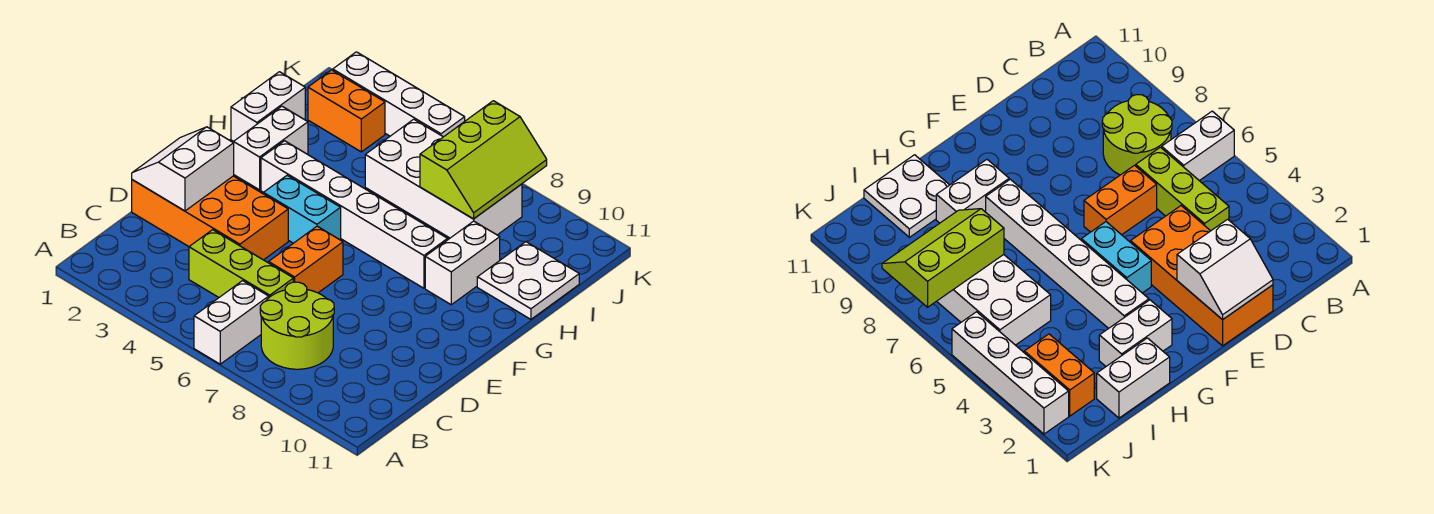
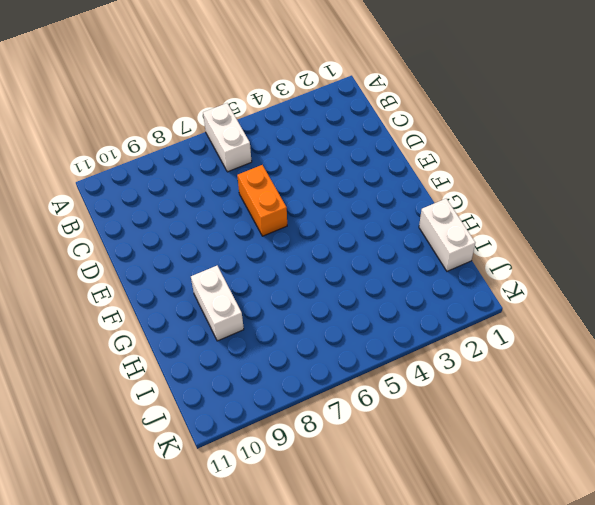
none -> lime round brick B7:C8 level 1
none -> lime brick C4:C6 level 1
none -> orange brick D1:E4 level 1

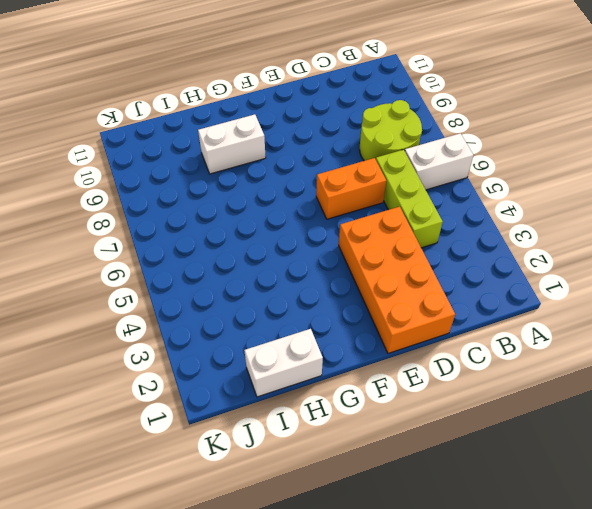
none -> cyan brick F4:F5 level 1
none -> white brick G2:H2 level 1
none -> white brick G3:G8 level 1

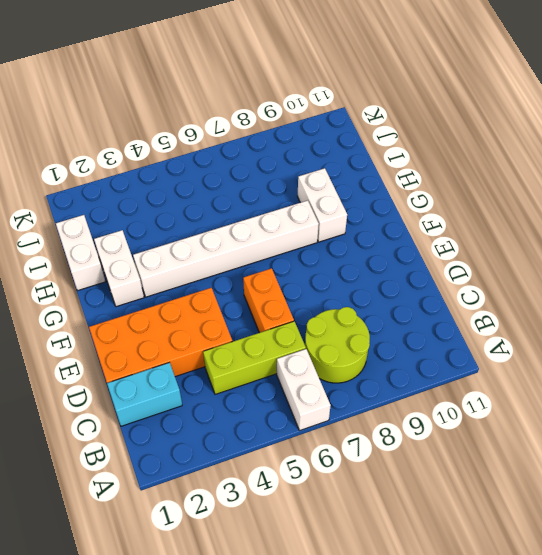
cyan brick C1:C2 level 1 -> cyan brick F4:F5 level 1
none -> white plate H10:I11 level 1
none -> white brick I5:J8 level 1
none -> orange brick J2:J3 level 1

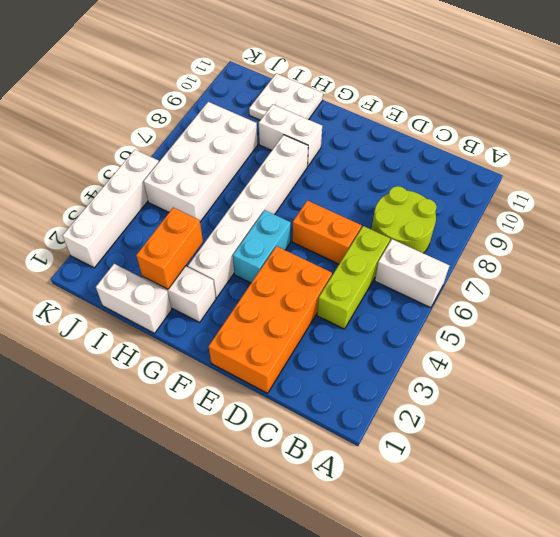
orange brick H2:H3 level 2 -> orange brick J2:J3 level 1
none -> white slope D1:E2 level 2 top 2
none -> lime slope I7:K8 level 2 top 7

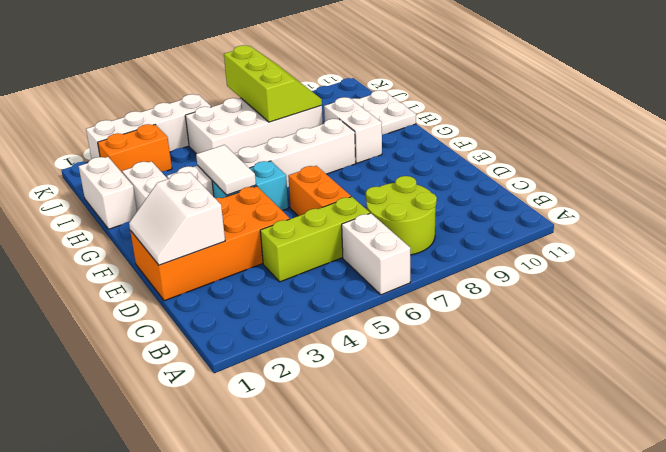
white tile F4:G4 level 2 -> none

